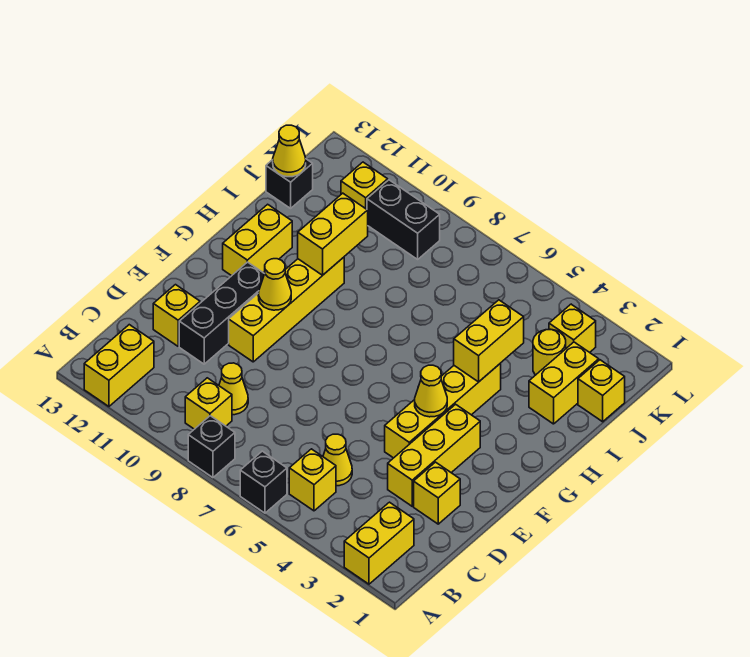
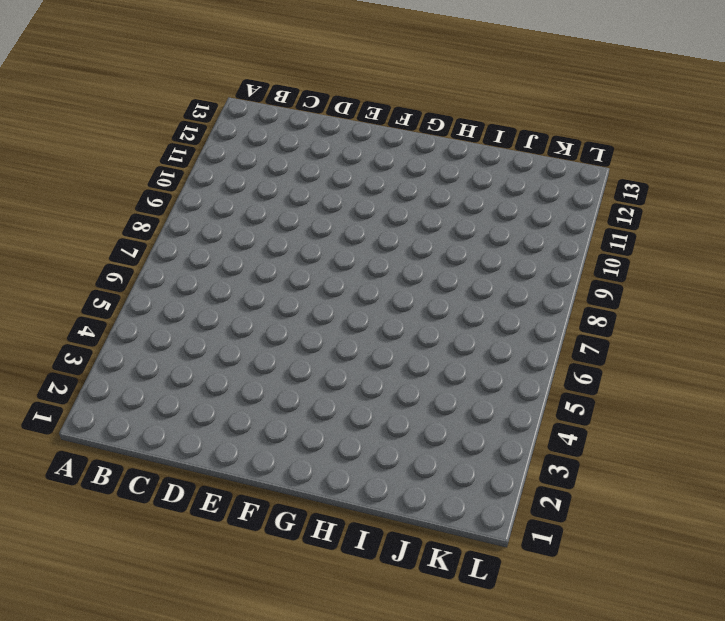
none -> yellow brick A2:B2 level 1
none -> black brick A6 level 1
none -> black brick A8 level 1

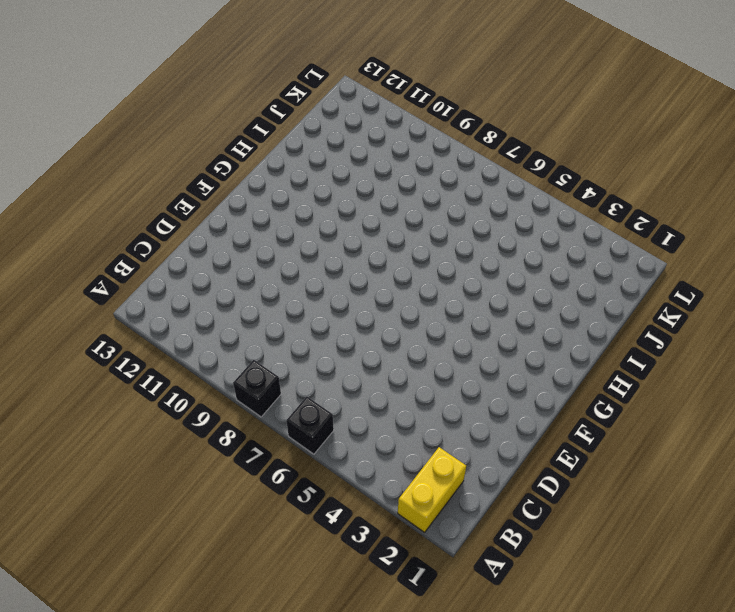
none -> yellow brick A12:B12 level 1
none -> yellow brick B5 level 1
none -> yellow brick B9 level 1

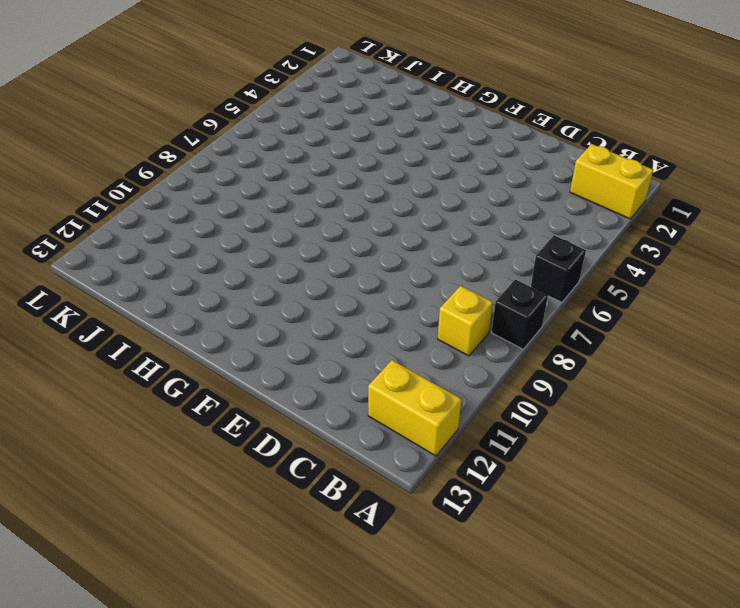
none -> yellow brick B5 level 1
none -> yellow cone C5 level 1
none -> yellow cone C9 level 1

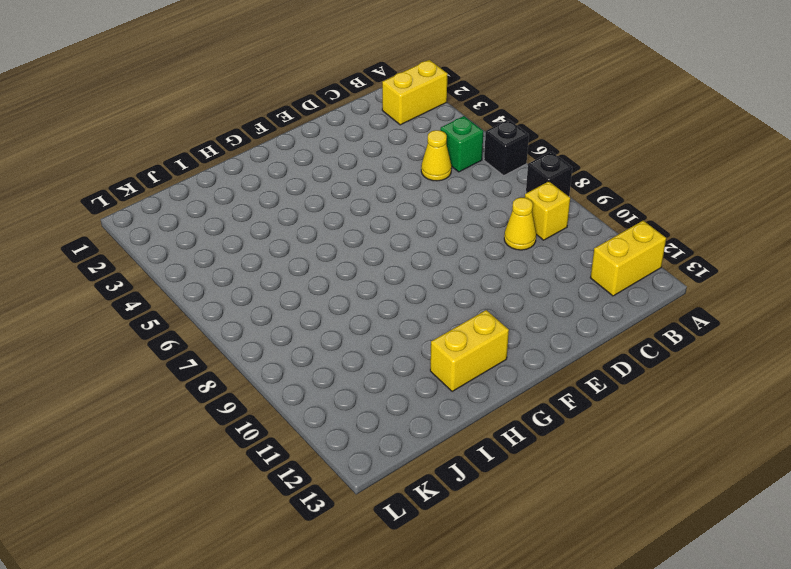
green brick B5 level 1 -> yellow brick B5 level 1
none -> yellow brick D2 level 1
none -> yellow brick D3:F3 level 1
none -> black brick D11:F11 level 1

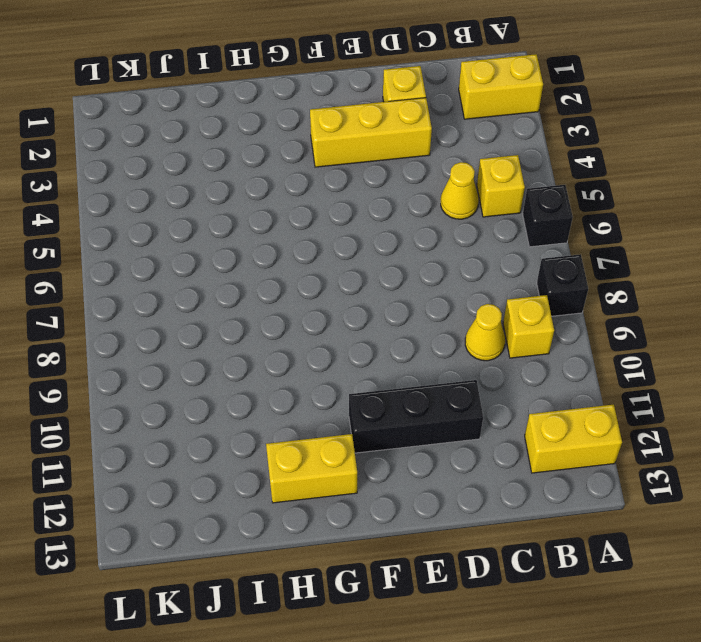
none -> yellow brick D12 level 1
none -> yellow brick E4:H4 level 1
none -> yellow brick E10:H10 level 1

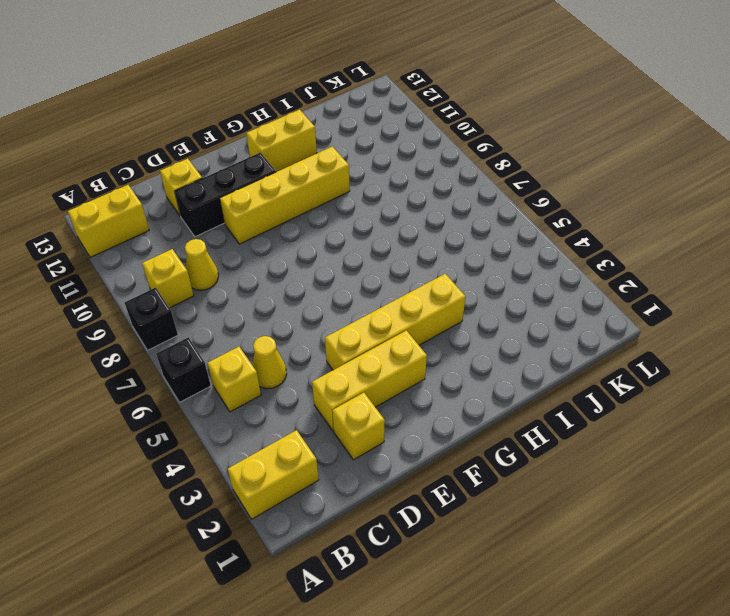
none -> yellow brick I2:J2 level 1
none -> yellow brick J1 level 1
none -> yellow round brick J3 level 1

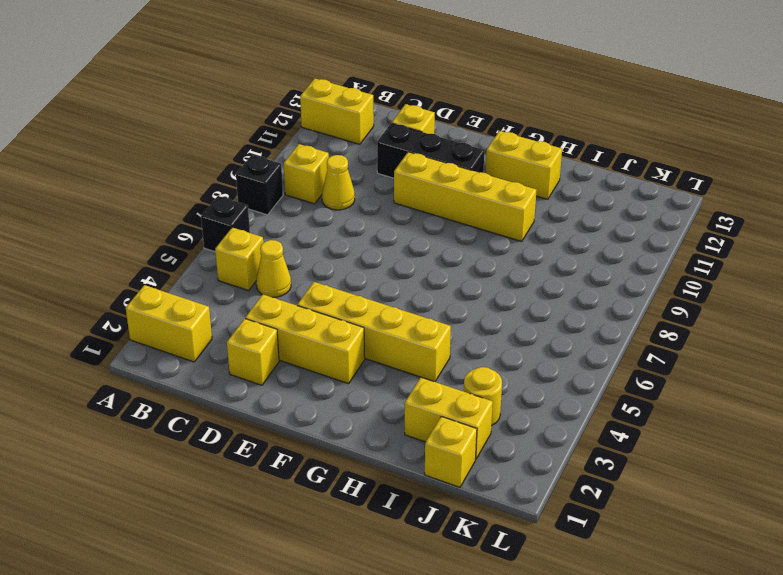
none -> black brick J13 level 1
none -> yellow brick K3 level 1
none -> black brick K9:K10 level 1

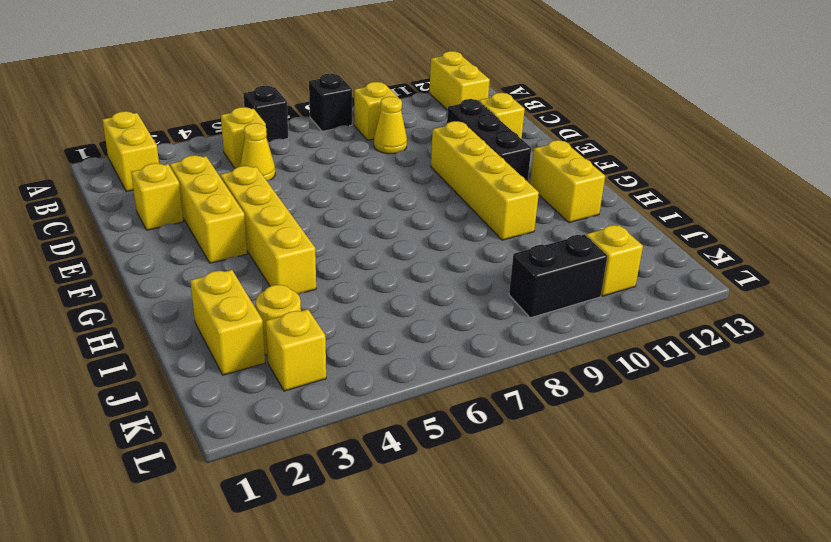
none -> yellow brick J1 level 1
none -> black brick J13 level 1
none -> yellow cone F4 level 2

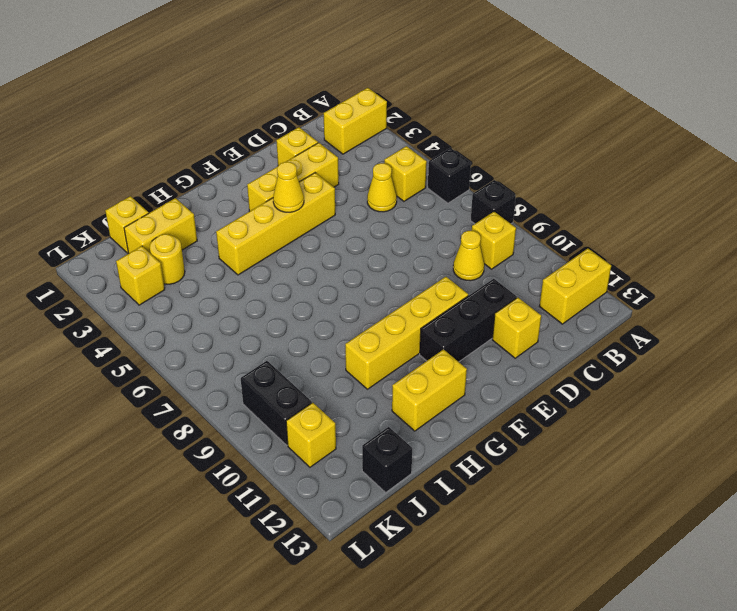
none -> yellow cone F10 level 2
none -> yellow brick H4:I4 level 2
none -> yellow brick H10:I10 level 2

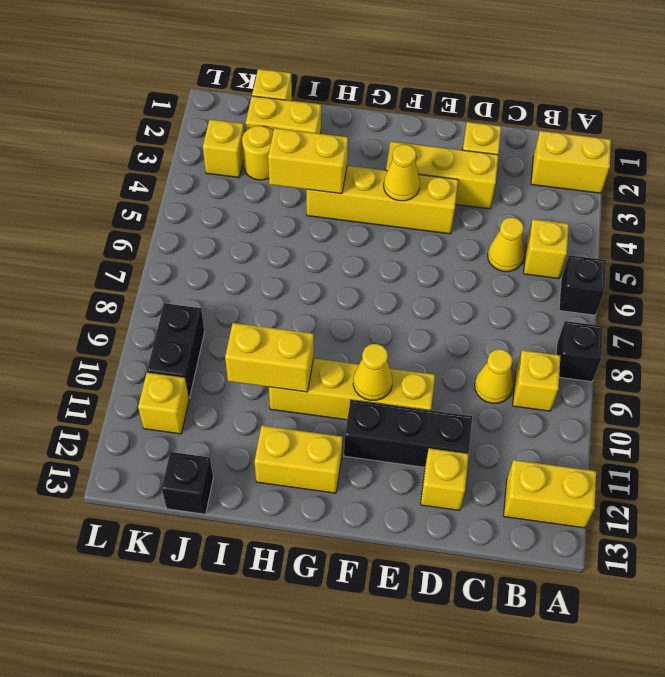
none -> yellow cone J13 level 2

